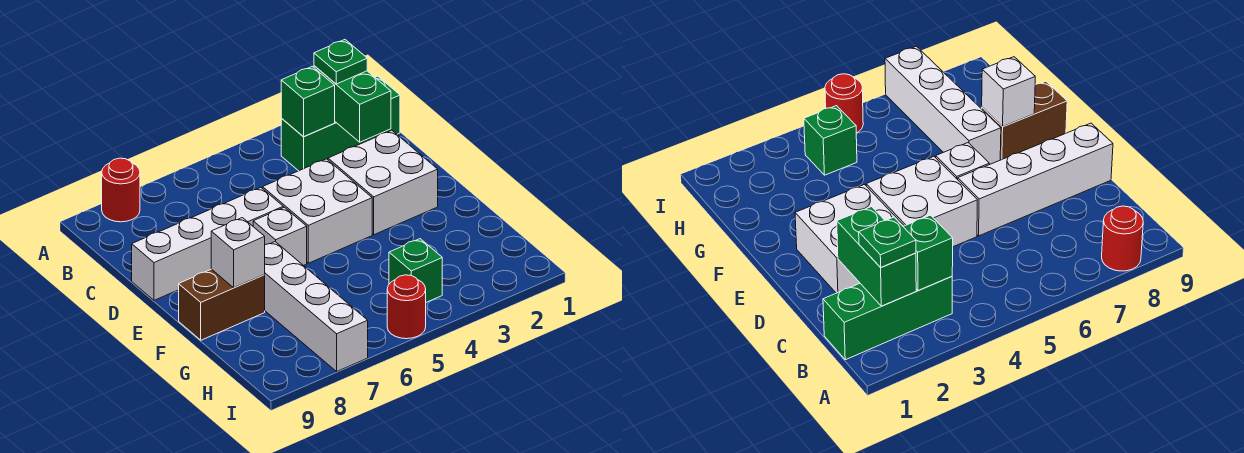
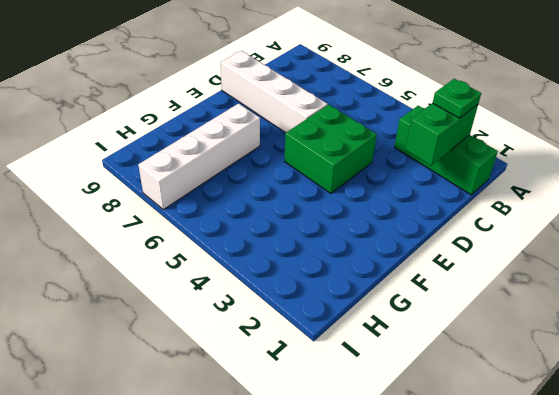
green brick D4:E5 level 1 -> white brick D4:E5 level 1
none -> red round brick A8 level 1
none -> white brick D2:E3 level 1
none -> white brick E6 level 1

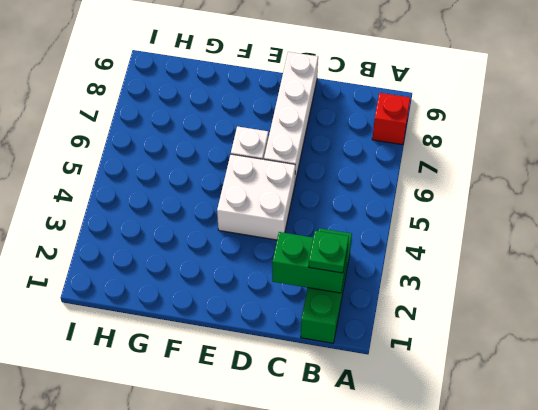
red brick A8 level 1 -> red round brick A8 level 1
none -> white brick D2:E3 level 1
none -> white brick F7:I7 level 1
none -> brown brick F8:F9 level 1

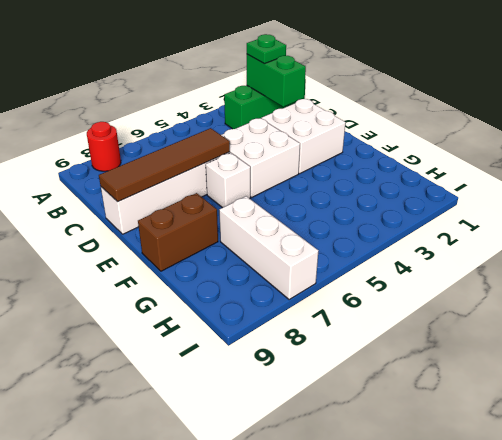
brown tile D6:D9 level 2 -> none
white brick G7:I7 level 1 -> white brick F7:I7 level 1
none -> green brick H4 level 1
none -> red round brick I5 level 1
none -> green brick B3 level 2

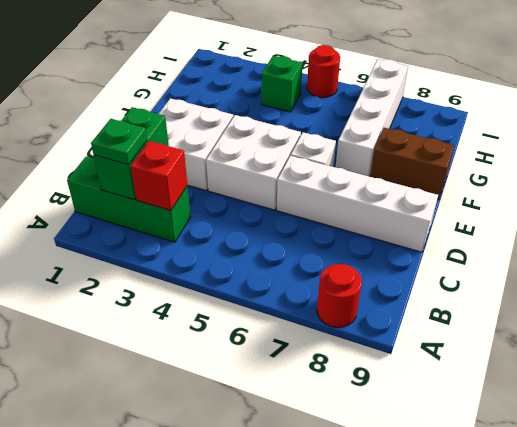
red brick B3 level 2 -> green brick B3 level 2
none -> white brick F8 level 2

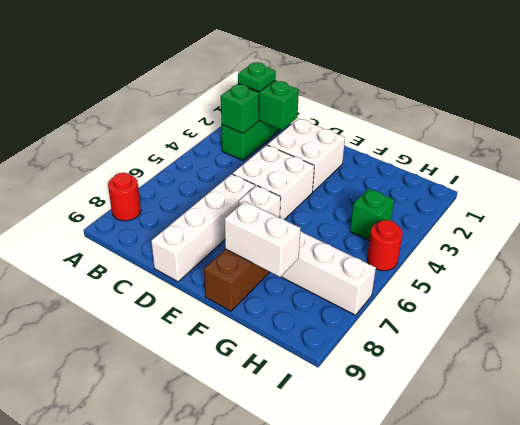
white brick F8:G8 level 2 -> white brick F8 level 2

